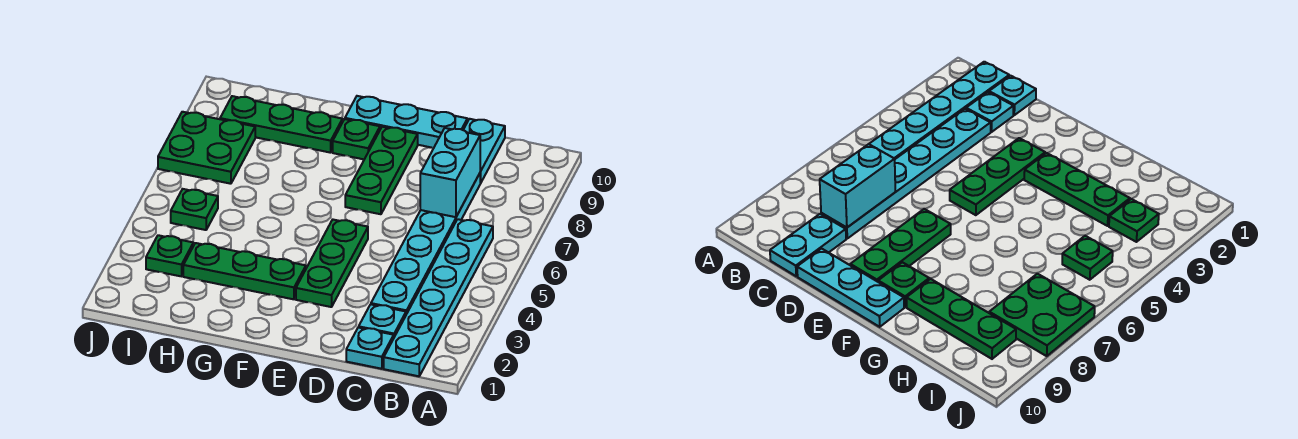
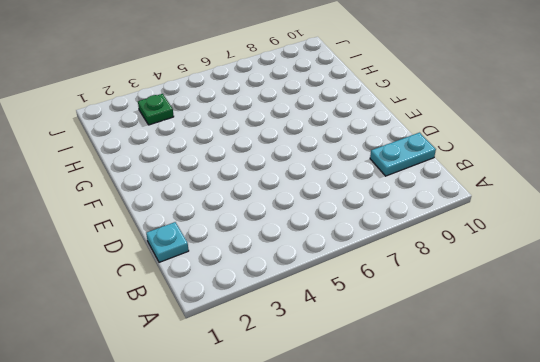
none -> cyan plate B1:B6 level 1
none -> cyan plate C2 level 1
none -> cyan plate C3:C8 level 1

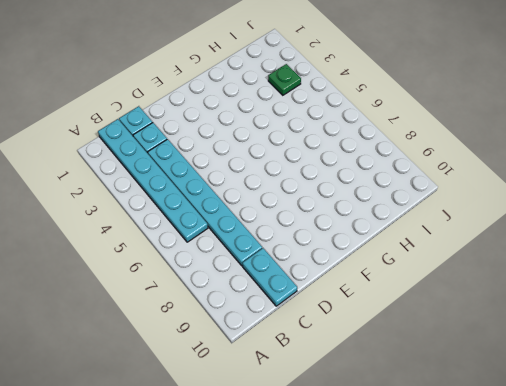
none -> cyan plate D10:F10 level 1
none -> green plate E3:E5 level 1
none -> green plate E7:E9 level 1

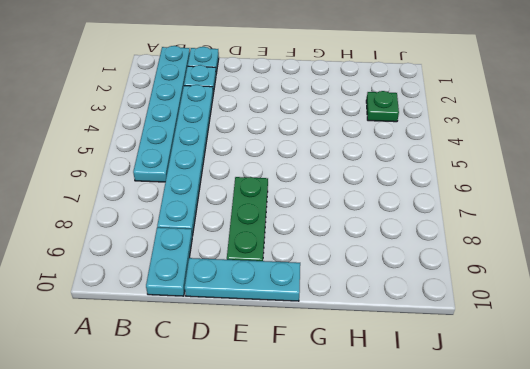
none -> green plate E3:E5 level 1
none -> green plate F3:H3 level 1
none -> green plate F9 level 1

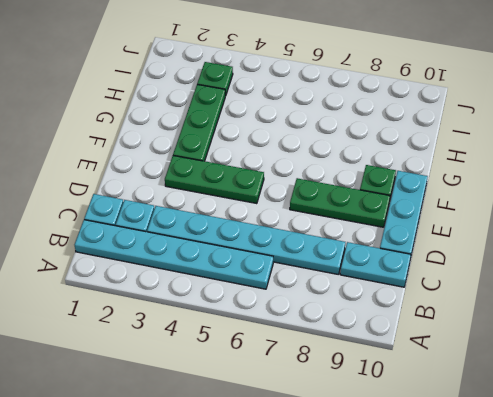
none -> green plate G9:I9 level 1
none -> green plate I5 level 1
none -> green plate I7:J8 level 1

